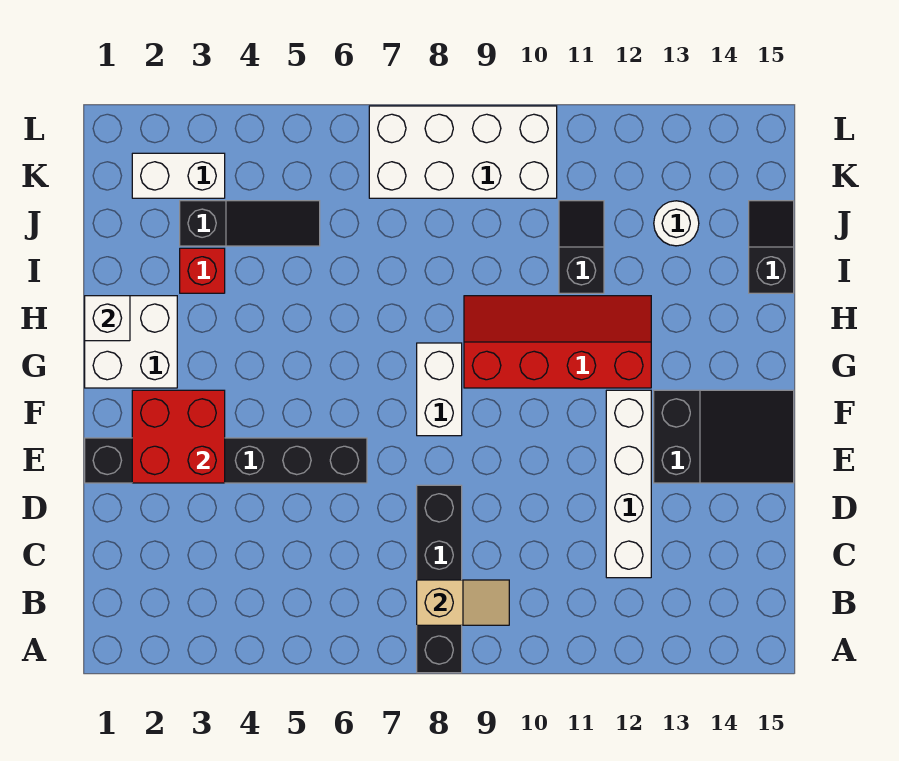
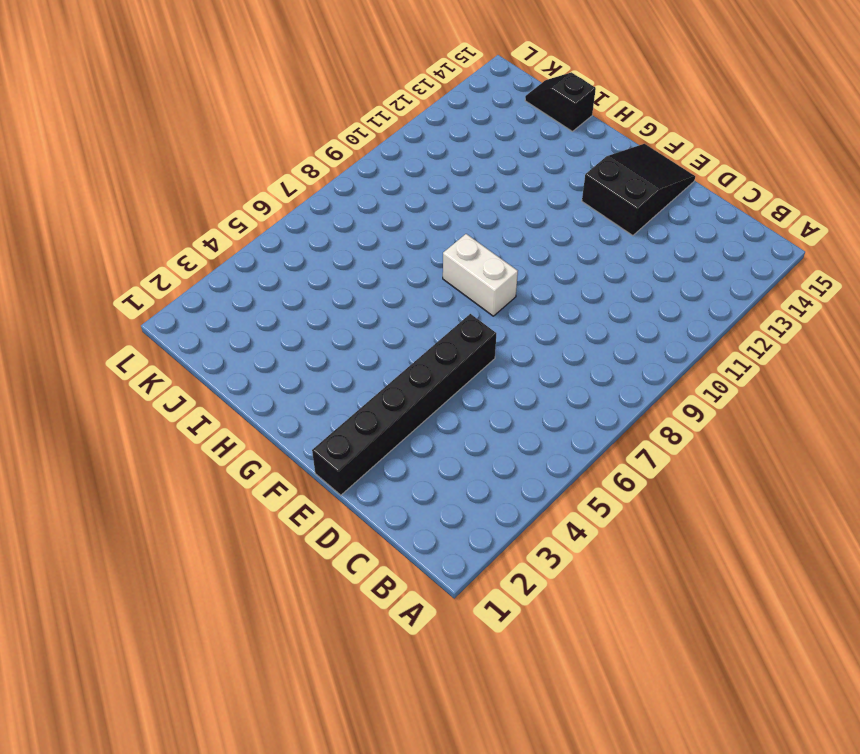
none -> black brick A8:D8 level 1
none -> white brick C12:F12 level 1
none -> white brick G1:H2 level 1

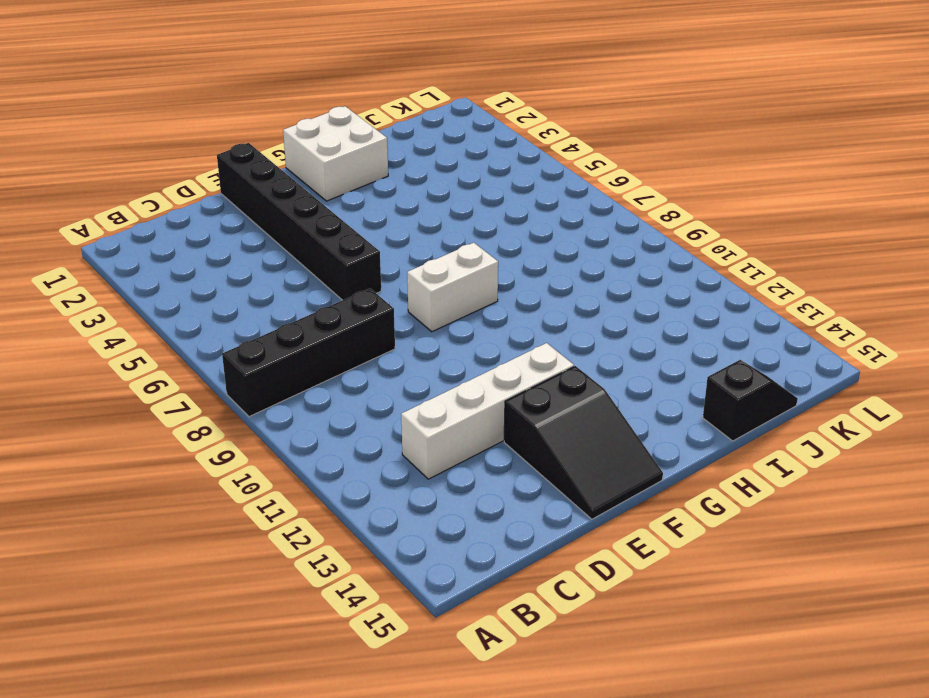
none -> red slope G9:H12 level 1 top G
none -> red brick I3 level 1
none -> black slope I11:J11 level 1 top I

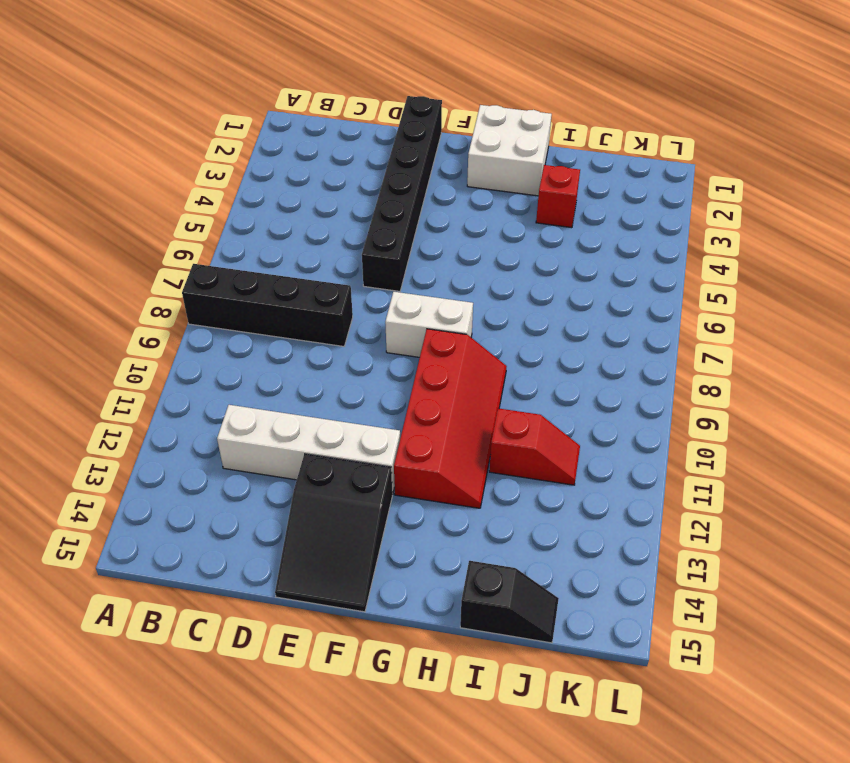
red slope I11:J11 level 1 top I -> black slope I11:J11 level 1 top I
none -> black slope J3:J5 level 1 top 3
none -> white round brick J13 level 1
none -> white brick K2:K3 level 1

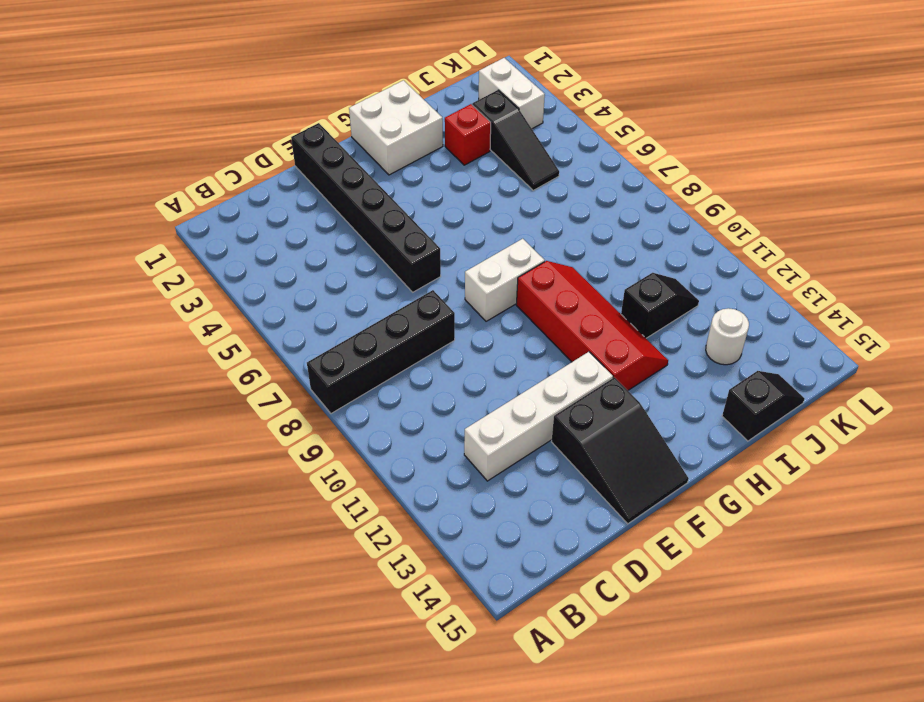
none -> white brick K7:L10 level 1
none -> tan slope B8:B9 level 2 top 8
none -> red brick E2:F3 level 2

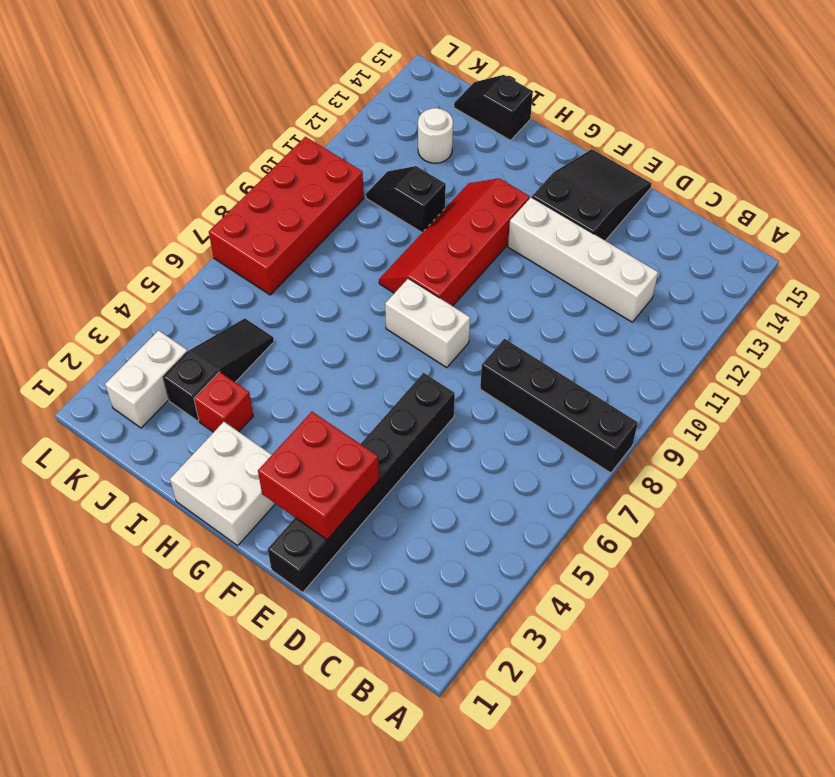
red brick K7:L10 level 1 -> white brick K7:L10 level 1
none -> tan slope B8:B9 level 2 top 8
none -> white brick H1 level 2

